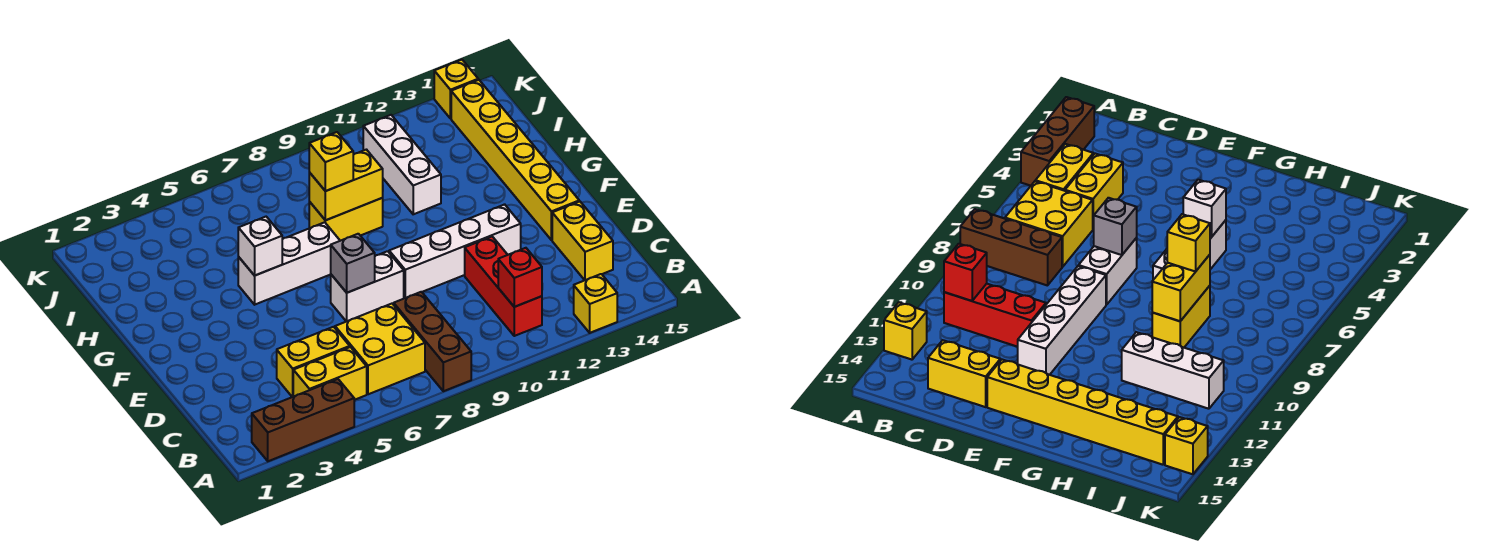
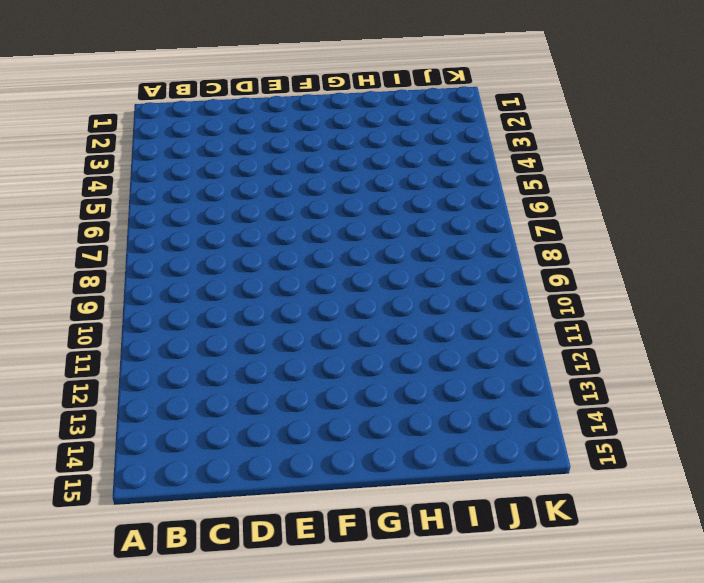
none -> brown brick A2:A4 level 1
none -> brown brick A8:C8 level 1
none -> yellow brick A13 level 1

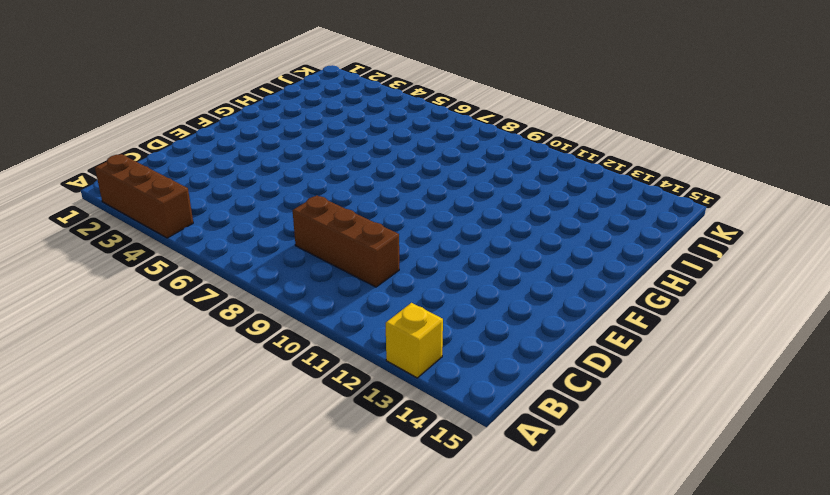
brown brick C8:C10 level 1 -> brown brick A8:C8 level 1
none -> yellow brick B4:B5 level 1
none -> yellow brick B6:C7 level 1
none -> red brick B11:D11 level 1

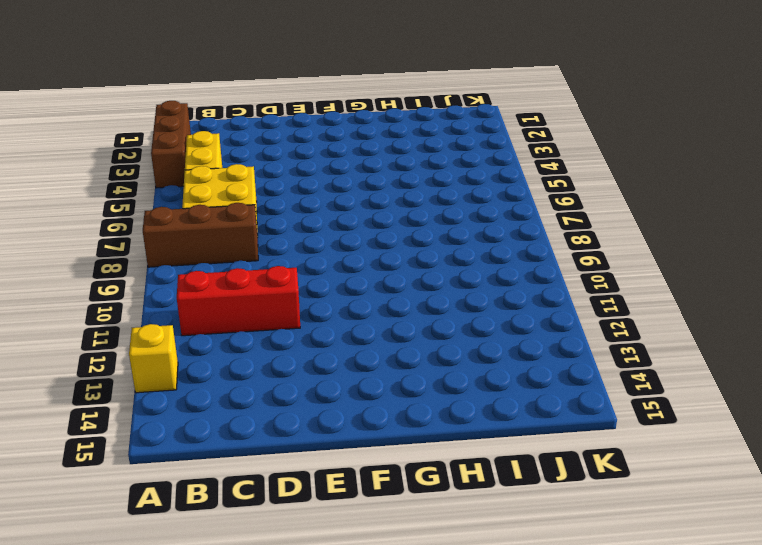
none -> yellow brick C4:C5 level 1
none -> yellow brick C14:D14 level 1
none -> white brick E7:E8 level 1

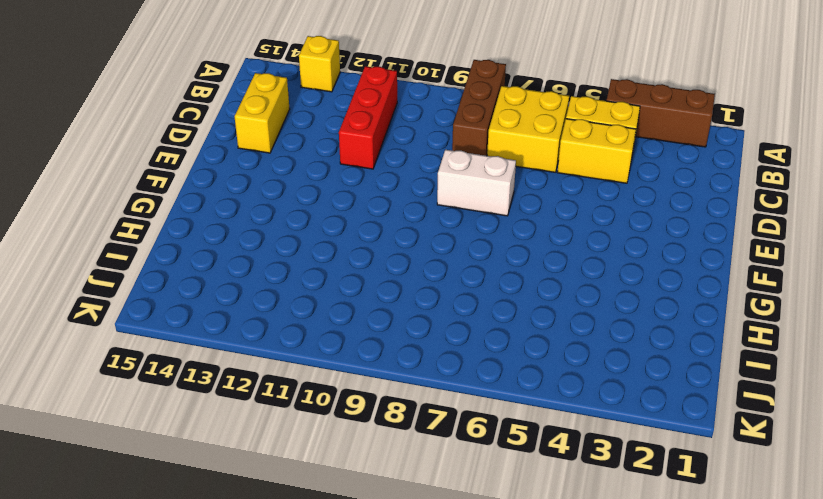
none -> white brick E9:E12 level 1
none -> yellow brick E14:J14 level 1
none -> white brick G5:G7 level 1

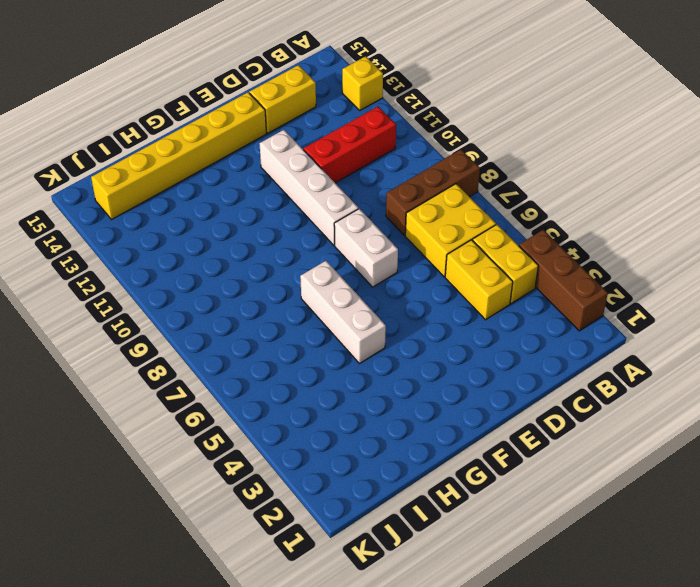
none -> yellow brick H8:H9 level 1
none -> white brick H11:J11 level 1
none -> yellow brick K14 level 1

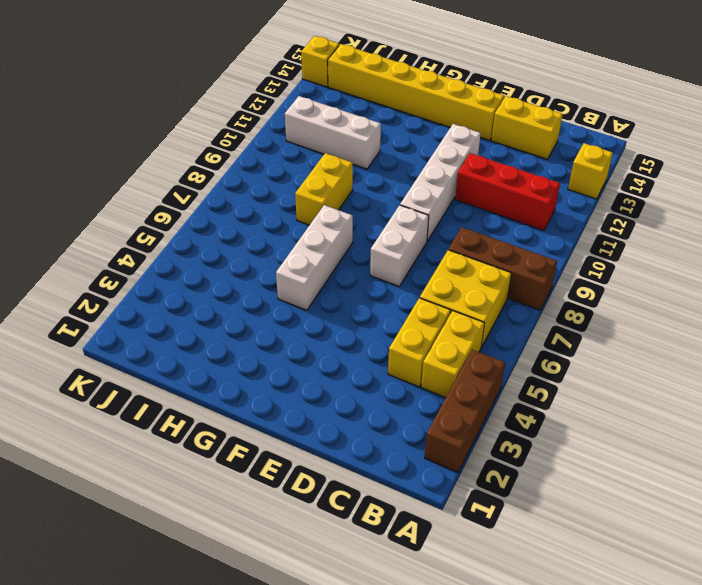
none -> red brick B11 level 2
none -> grey brick E7 level 2
none -> white brick G5 level 2

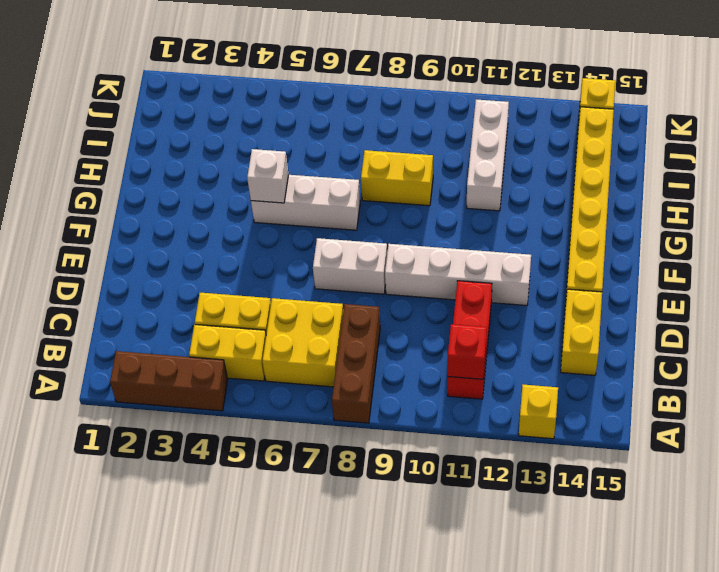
none -> grey brick E7 level 2
none -> yellow brick H8:H9 level 2
none -> yellow brick H8 level 3

